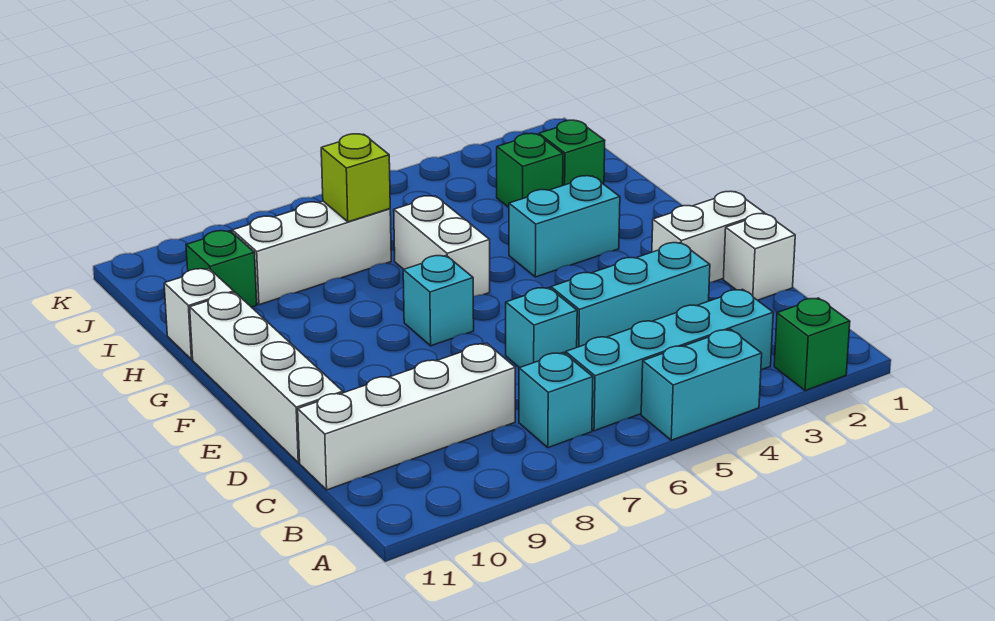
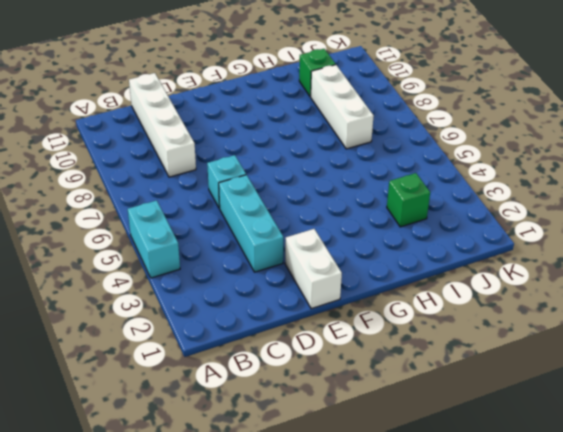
none -> green brick A2 level 1
none -> cyan brick B3:B6 level 1
none -> cyan brick B7 level 1

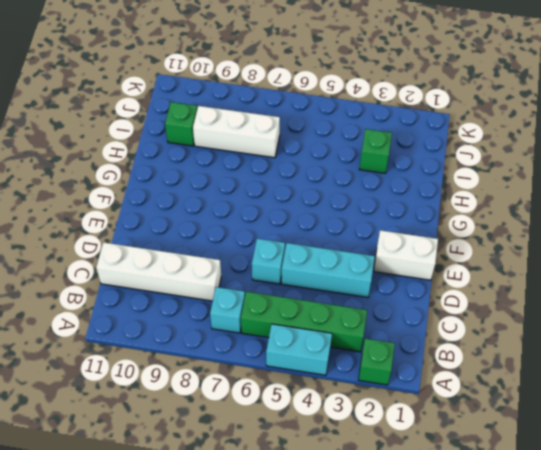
green brick B3:B6 level 1 -> cyan brick B3:B6 level 1
none -> white brick D1 level 1
none -> white brick D11:G11 level 1
none -> cyan brick F7 level 1

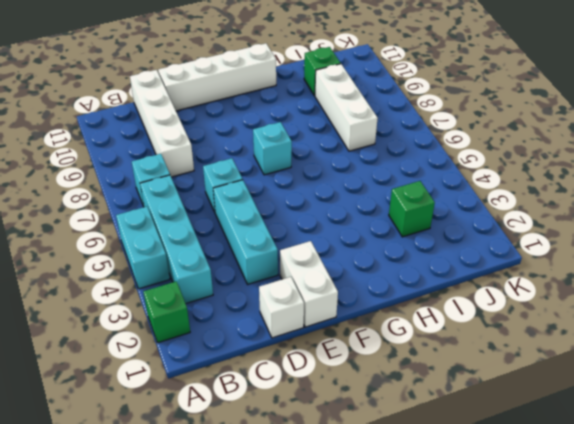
none -> cyan brick G3:G4 level 1
none -> white brick G6:H6 level 1
none -> white brick H11 level 1

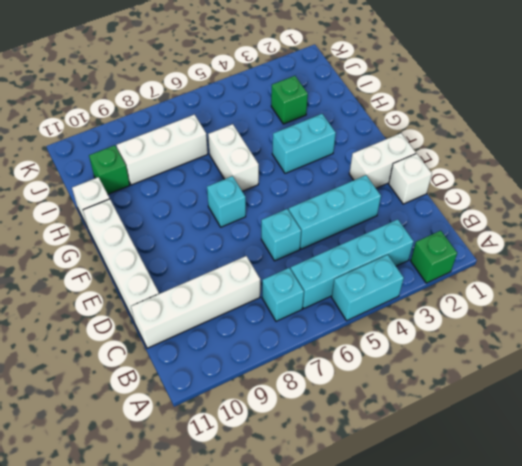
none -> green brick I2 level 1
none -> lime brick I7 level 2

